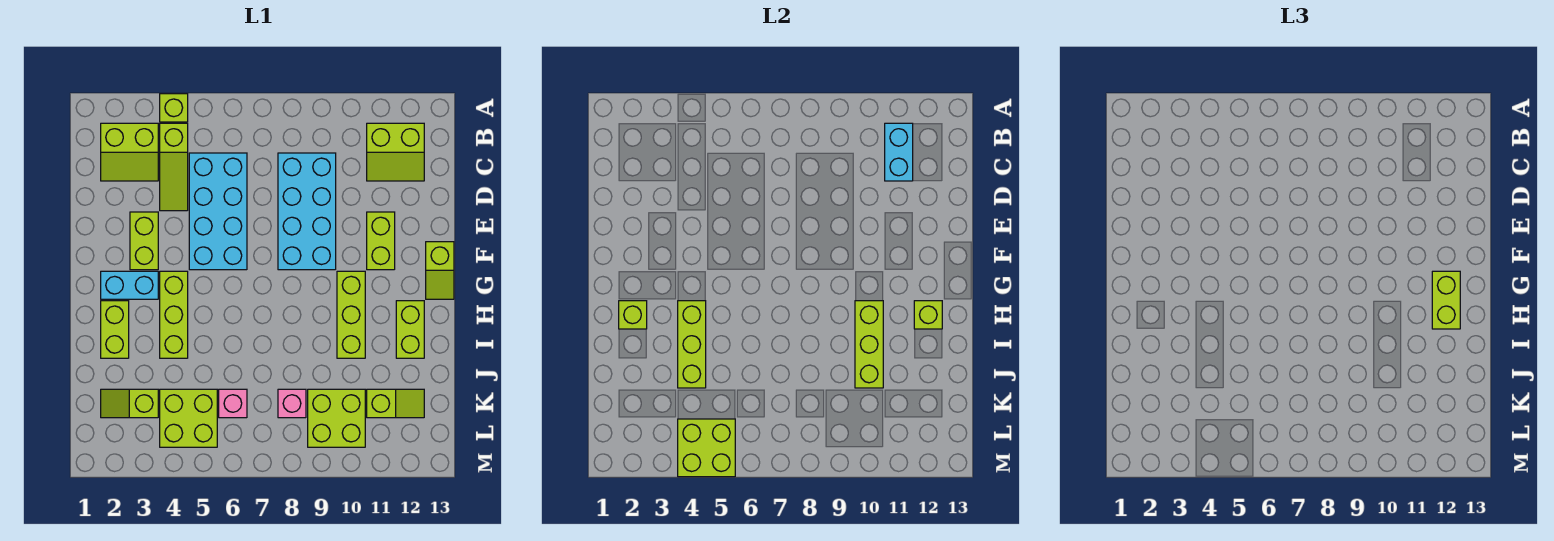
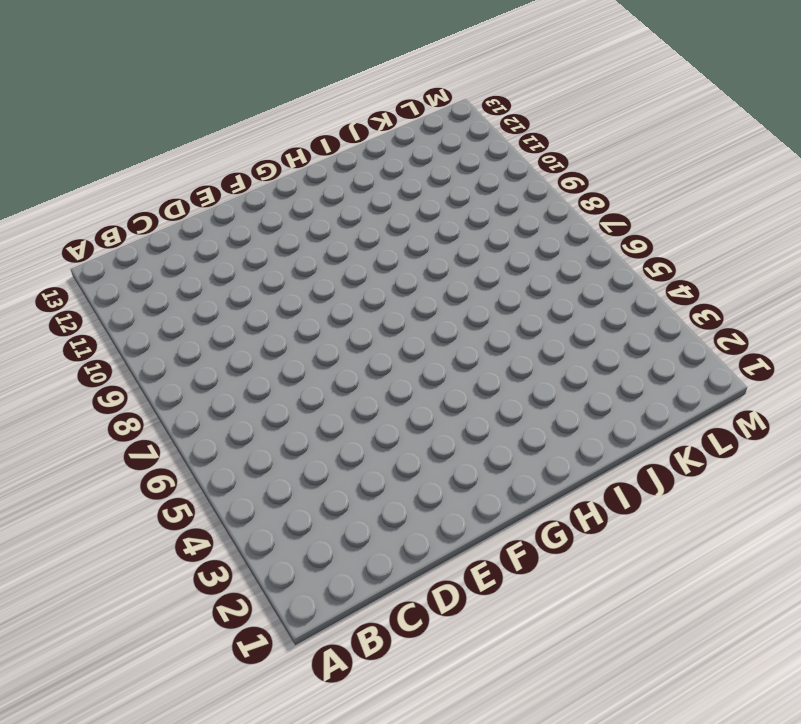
none -> lime brick A4 level 1
none -> lime slope B2:C3 level 1 top B
none -> lime slope B4:D4 level 1 top B

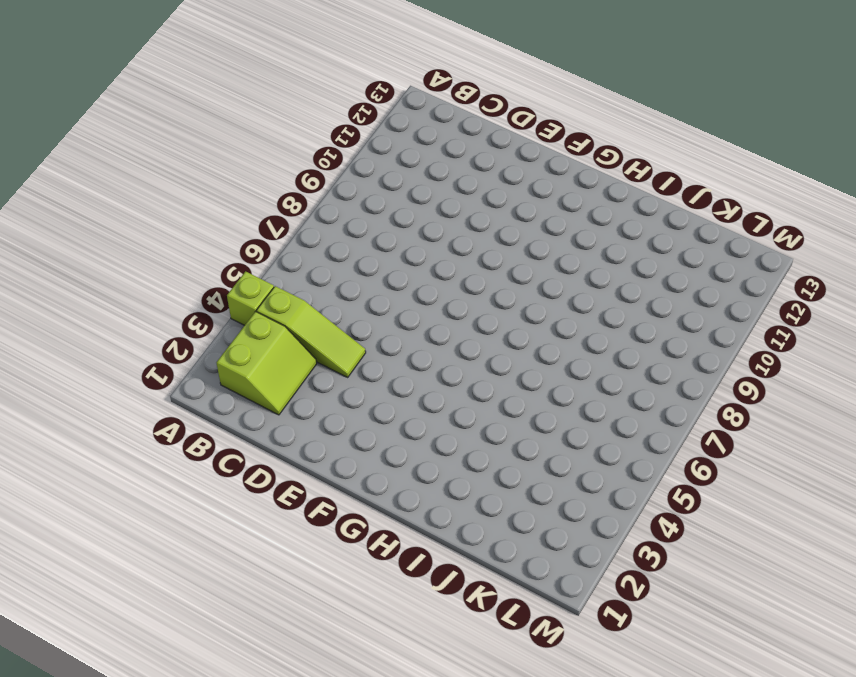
none -> lime slope B11:C12 level 1 top B
none -> cyan brick C5:F6 level 1
none -> cyan brick C8:F9 level 1

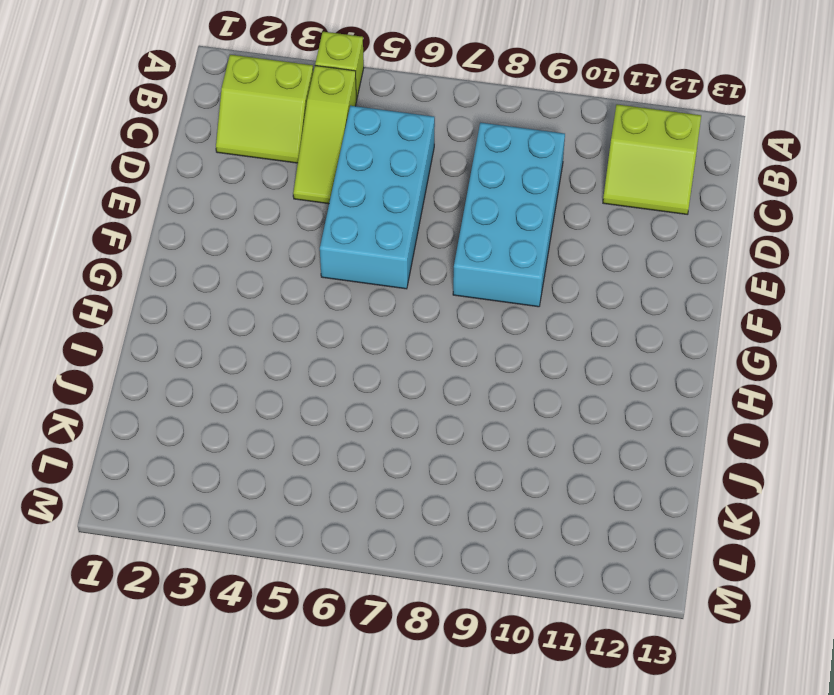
none -> lime brick E3:F3 level 1
none -> lime brick E11:F11 level 1
none -> lime slope F13:G13 level 1 top F

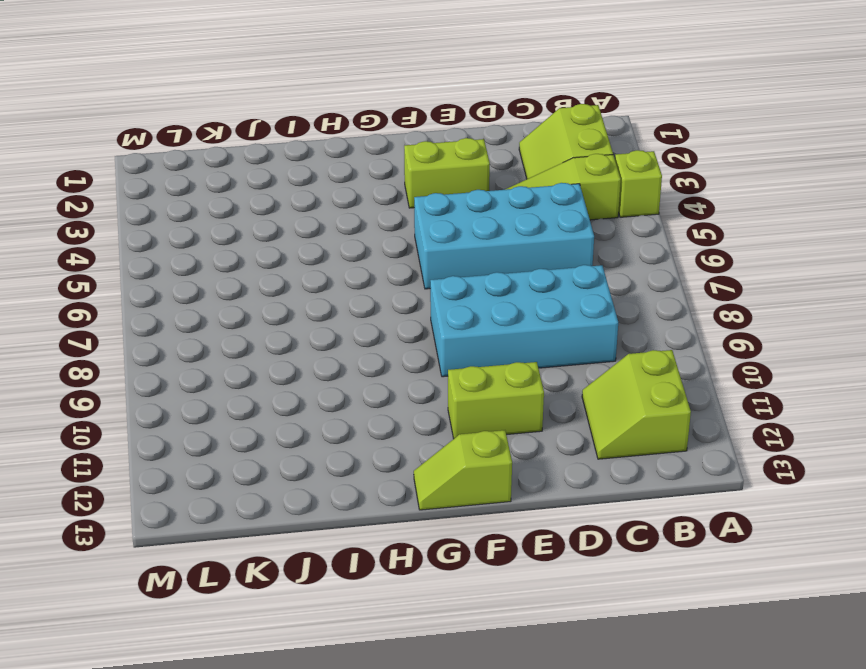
none -> cyan brick G2:G3 level 1
none -> lime brick G4:I4 level 1
none -> lime brick G10:I10 level 1

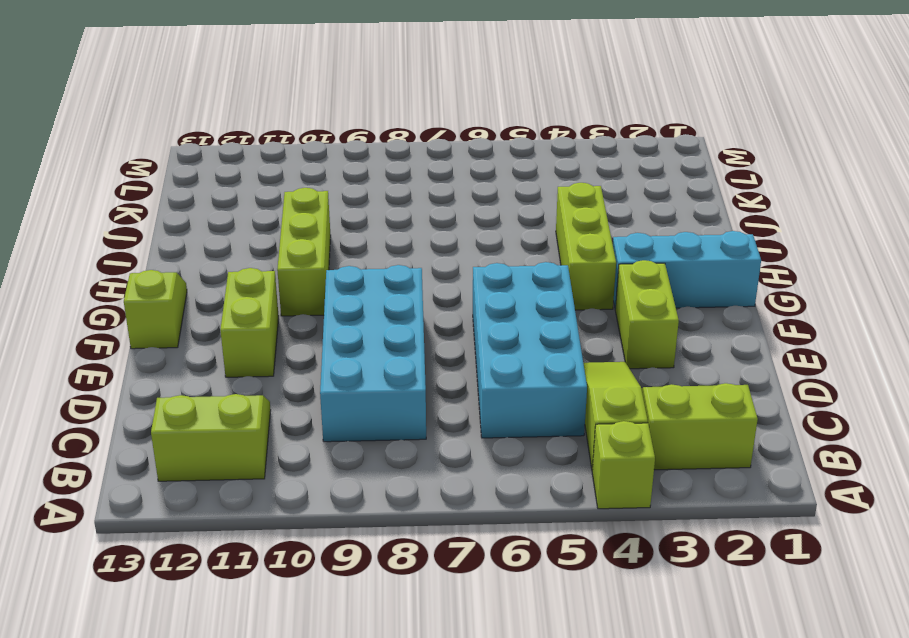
cyan brick G1:G3 level 1 -> cyan brick G2:G3 level 1
none -> lime brick H2:I2 level 1
none -> lime brick H12:I12 level 1
none -> lime slope K2:K3 level 1 top 3

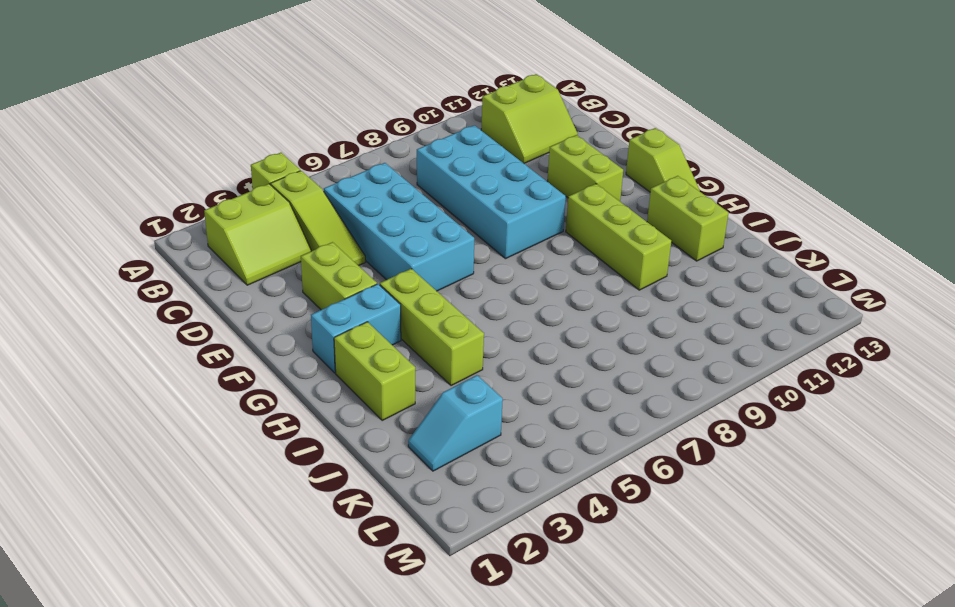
cyan slope K2:K3 level 1 top 3 -> lime slope K2:K3 level 1 top 3
none -> lime brick K4:L5 level 1
none -> pink brick K6 level 1
none -> pink brick K8 level 1

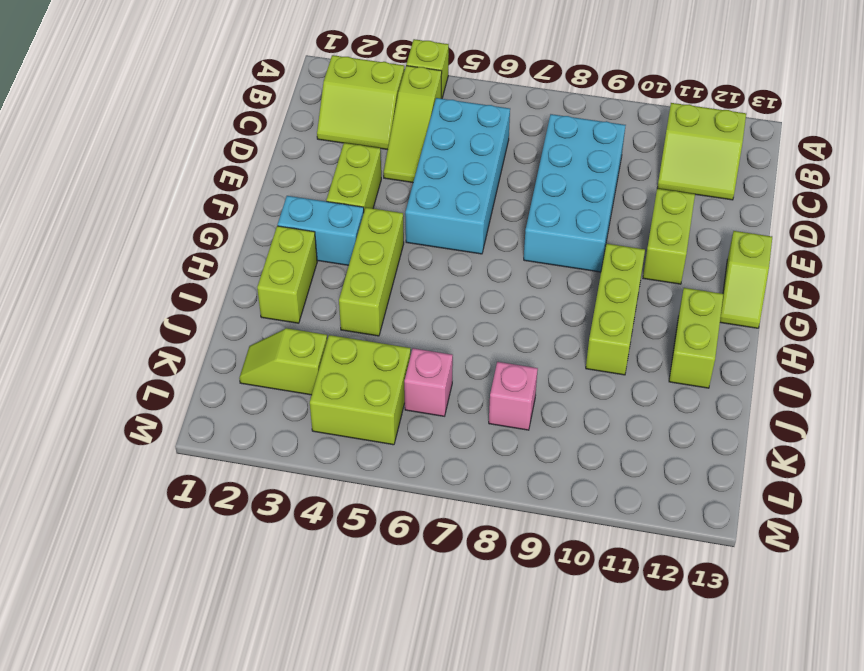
none -> lime brick K9:L10 level 1
none -> lime slope K11:K12 level 1 top 11
none -> cyan brick B11:C11 level 2

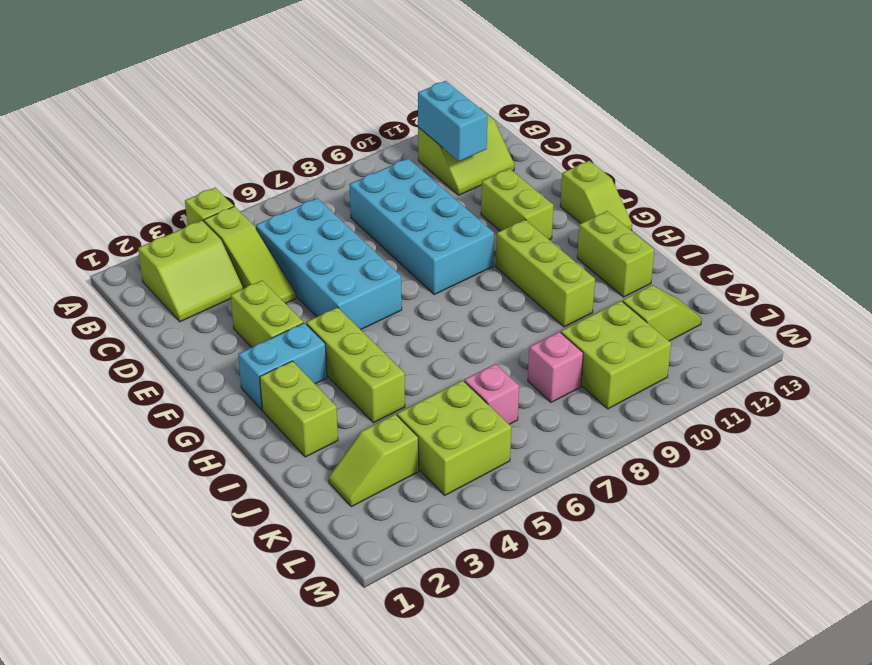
none -> lime brick H2 level 2
none -> lime brick H4:J4 level 2
none -> lime brick H10:J10 level 2

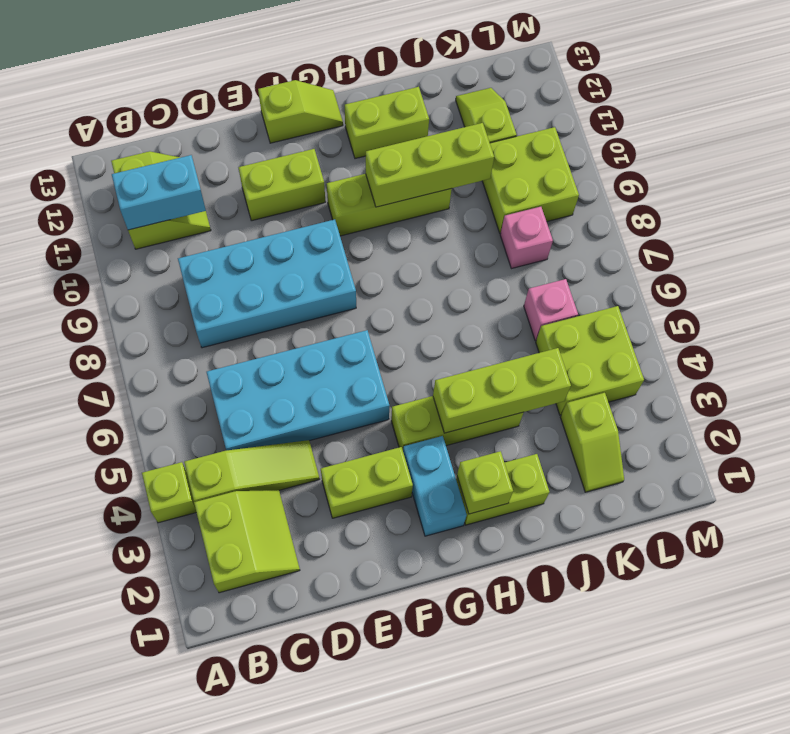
none -> lime brick H12 level 2
none -> lime brick L4:M5 level 2
none -> lime brick G12:H12 level 3

